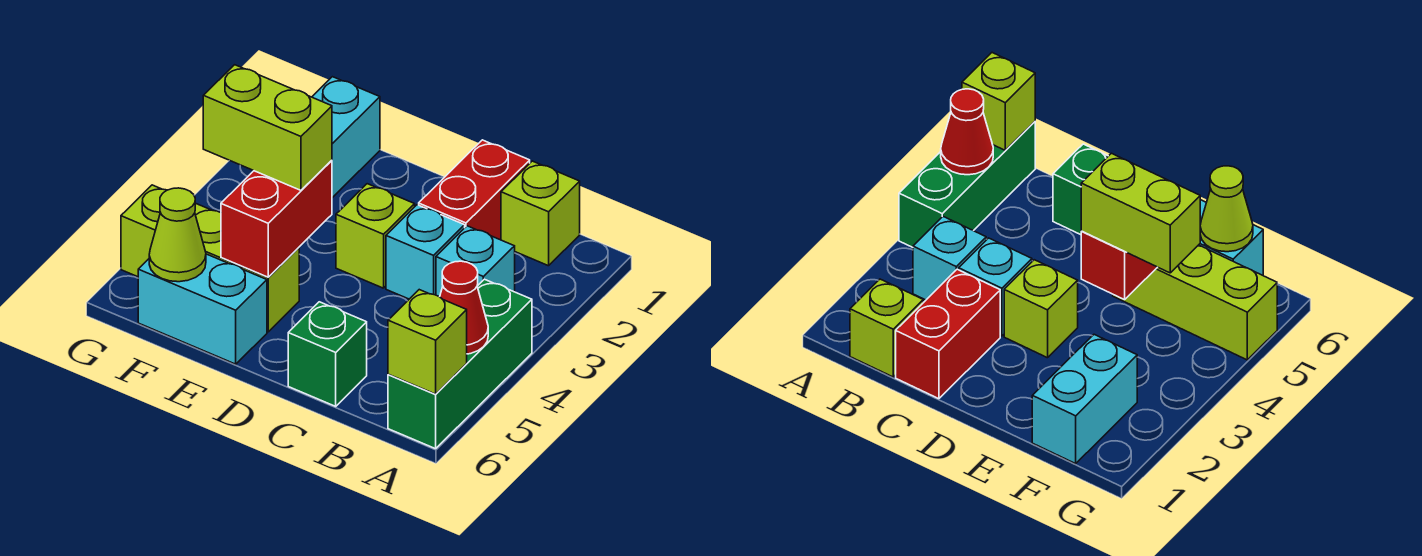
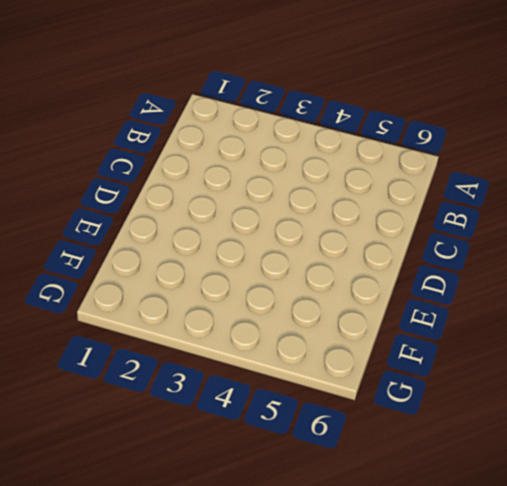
none -> green brick A4:A6 level 1
none -> lime brick B1 level 1
none -> cyan brick B3 level 1

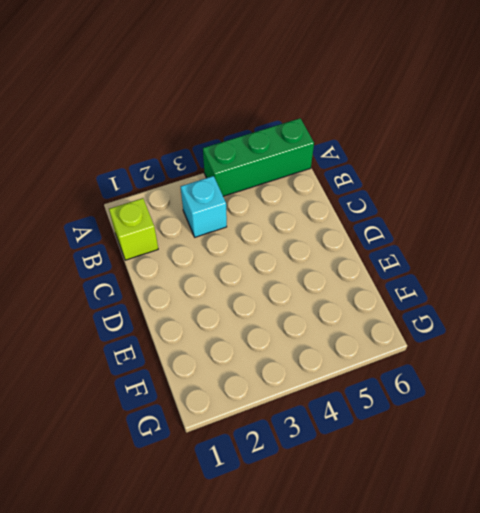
none -> red brick C1:C2 level 1
none -> cyan brick C3 level 1
none -> green brick C6 level 1

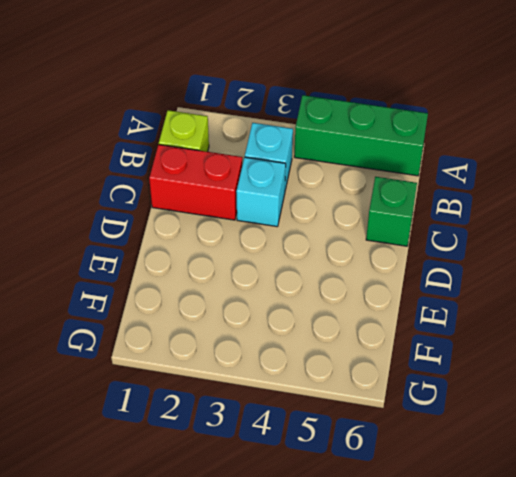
none -> lime brick D3 level 1
none -> lime brick E5:G5 level 1
none -> cyan brick E6:F6 level 1

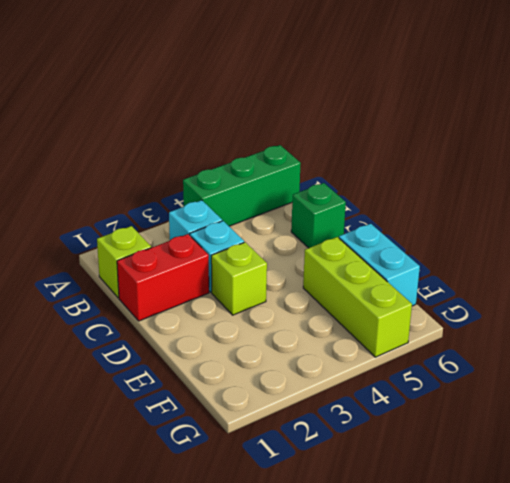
none -> cyan brick F1:F2 level 1
none -> red cone A5 level 2
none -> lime brick A6 level 2

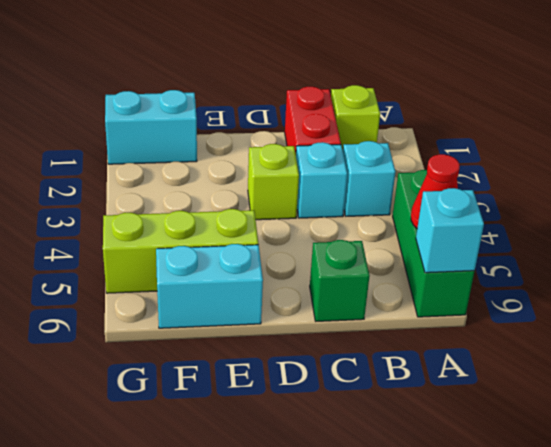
cyan brick A6 level 2 -> lime brick A6 level 2
cyan brick F1:G1 level 1 -> cyan brick F1:F2 level 1
none -> red brick E4:E5 level 2
none -> lime cone F6 level 2
none -> lime brick E4:F4 level 3

